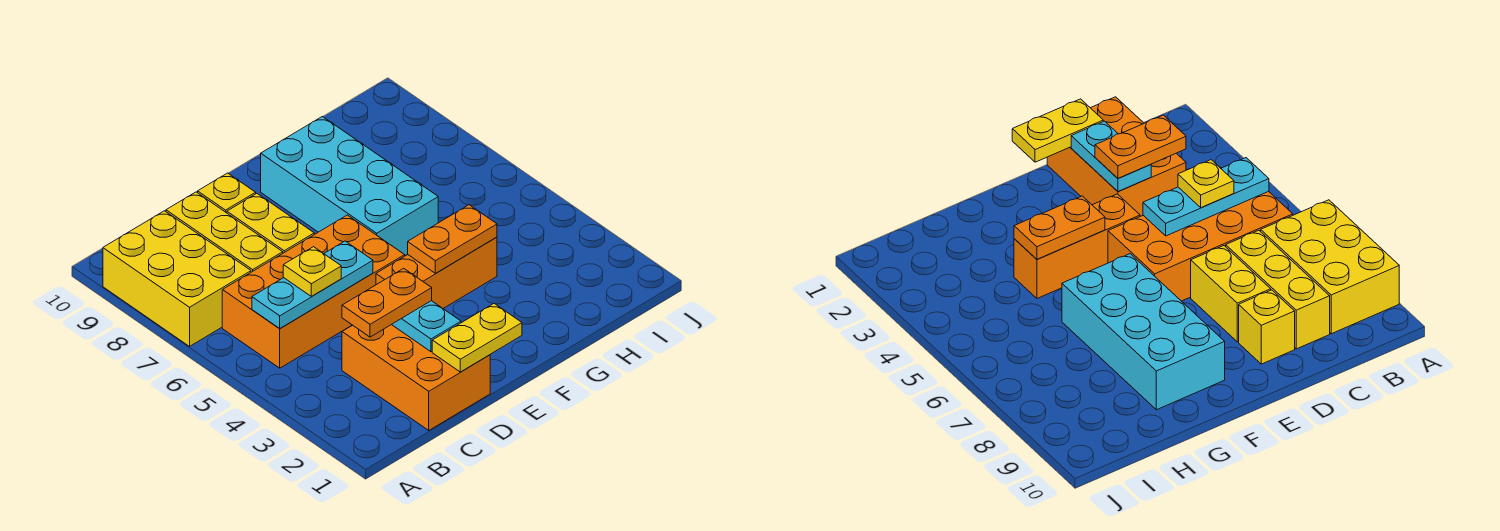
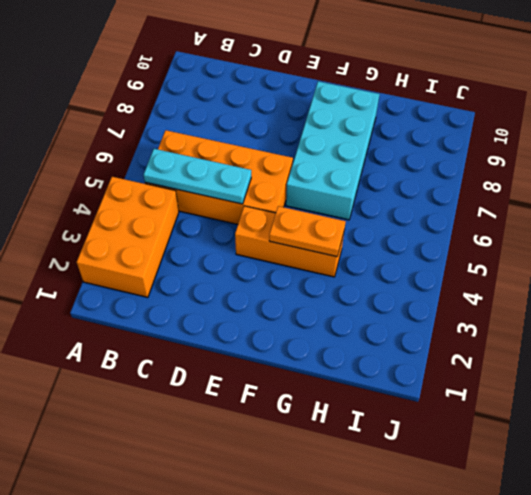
orange brick A2:B4 level 1 -> orange brick C1:D3 level 1
none -> yellow brick A7:B9 level 1
none -> yellow brick C7:C9 level 1
none -> yellow brick D7:D8 level 1

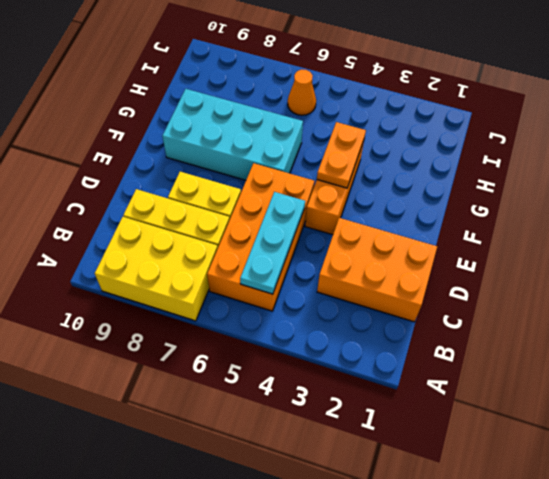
orange cone I6 level 1 -> none
none -> yellow brick D9 level 1
none -> yellow plate D1:E1 level 2
none -> cyan plate D2:D3 level 2

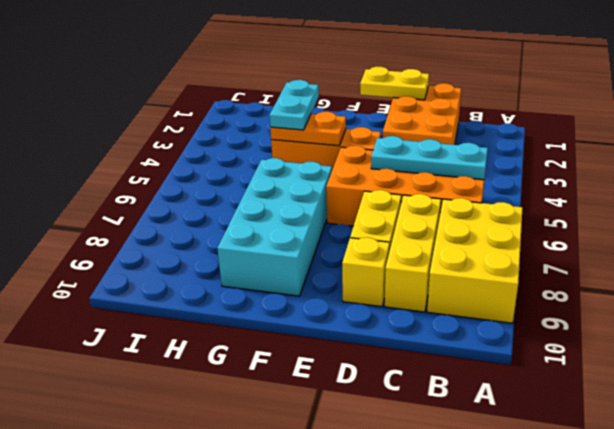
cyan plate G3:G4 level 3 -> cyan plate D2:D3 level 2
none -> orange plate C3:D3 level 3
none -> yellow plate C5 level 3

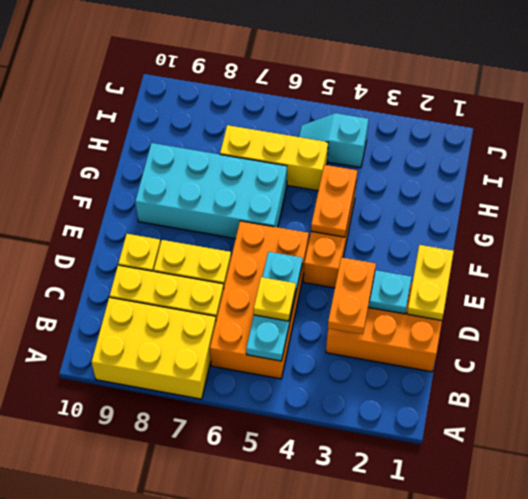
yellow brick H5:H7 level 1 -> none
cyan slope I4:I5 level 1 top 4 -> none

